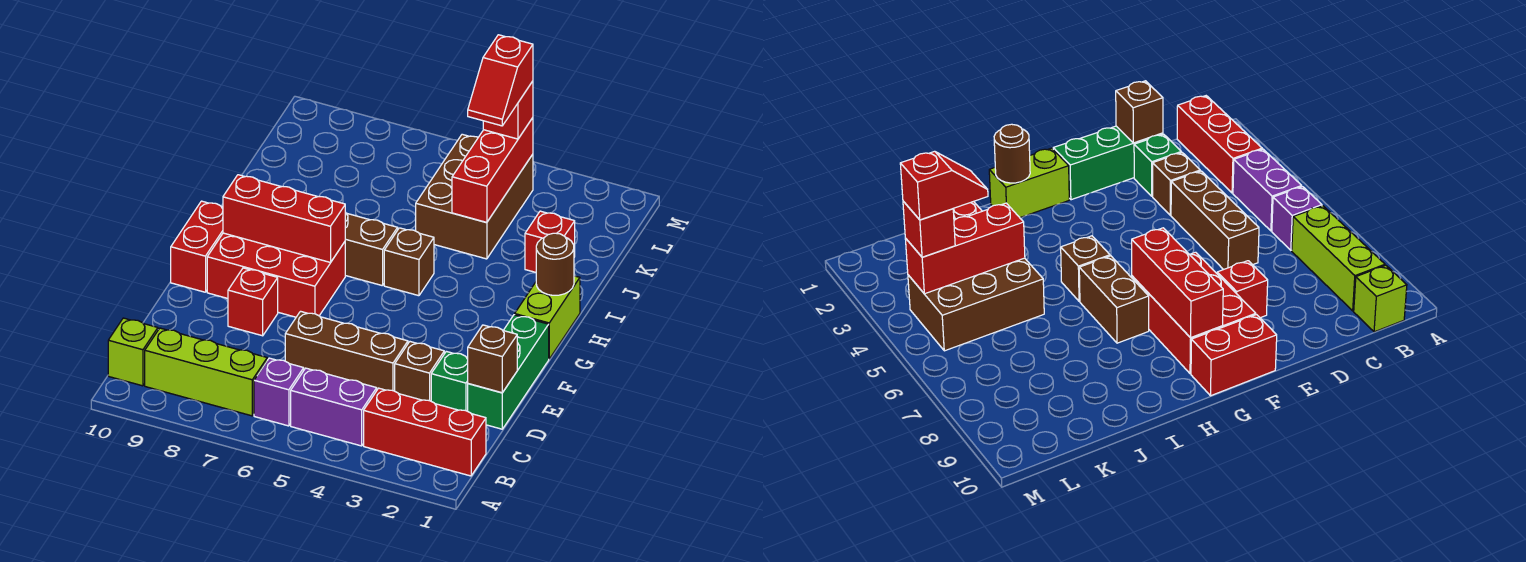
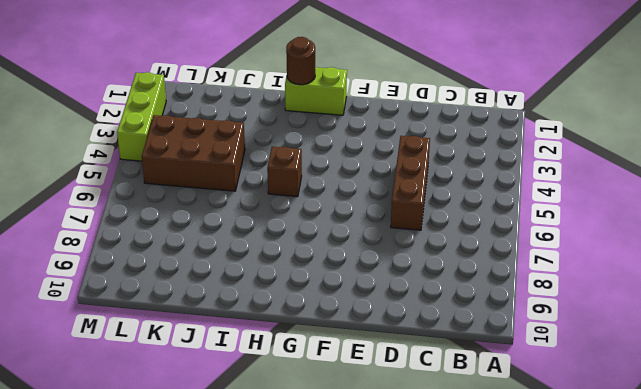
lime brick M2:M4 level 1 -> lime brick B7:B9 level 1
none -> red brick B1:B3 level 1
none -> purple brick B4:B5 level 1
none -> purple brick B6 level 1

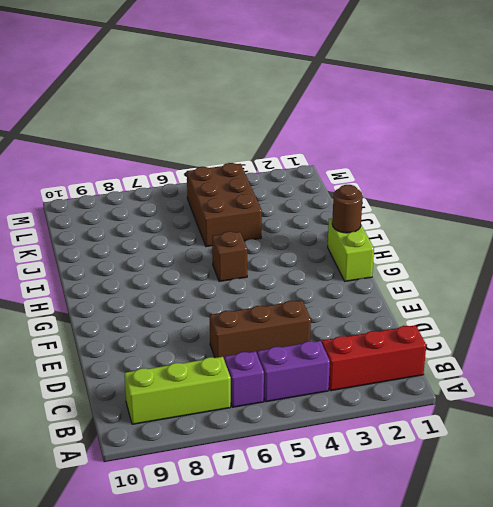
none -> lime brick B10 level 1
none -> green brick D1:F1 level 1
none -> green brick D2 level 1

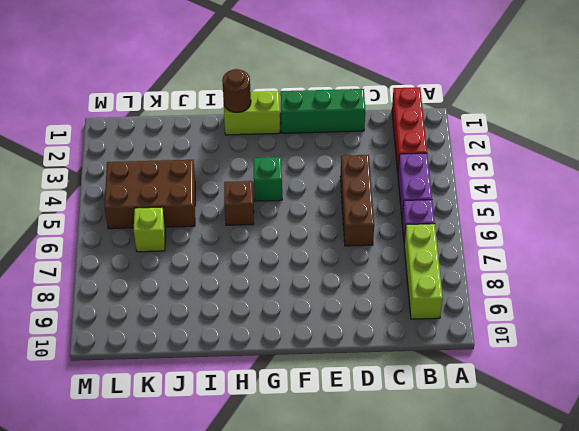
green brick G4 level 1 -> green brick D2 level 1
lime brick K6 level 1 -> lime brick B10 level 1
none -> brown brick D3 level 1
none -> red brick E8 level 1
none -> red brick F7:G9 level 1

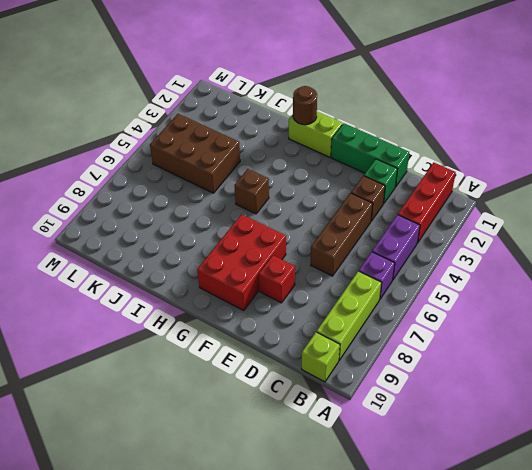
none -> red brick F10:G10 level 1
none -> brown brick H6:H7 level 1
none -> red brick J2 level 1

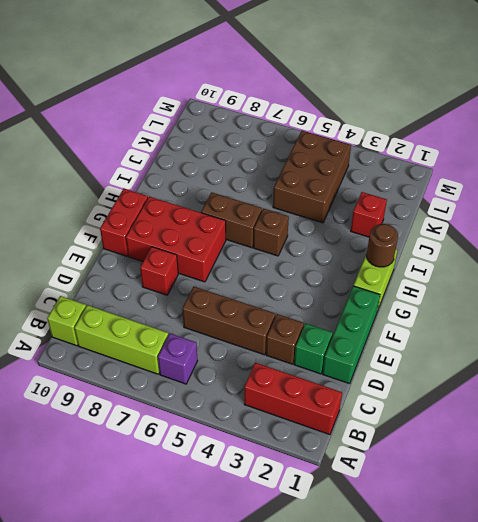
none -> purple brick B4:B5 level 1
none -> brown brick D1 level 2
none -> red brick G7:G9 level 2

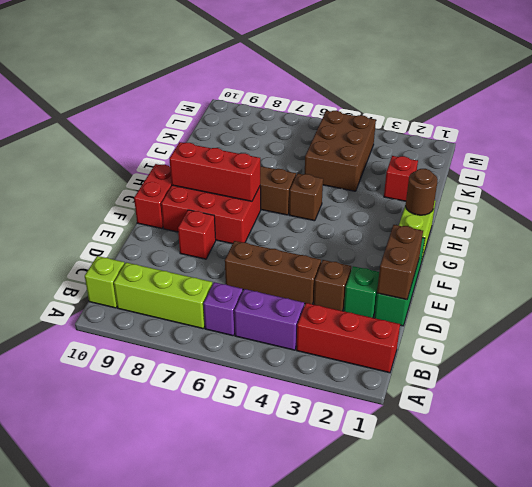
brown brick D1:E1 level 2 -> brown brick D1 level 2
none -> red brick J4:L4 level 2
none -> red brick L4 level 3
none -> red slope K4:L4 level 4 top L

